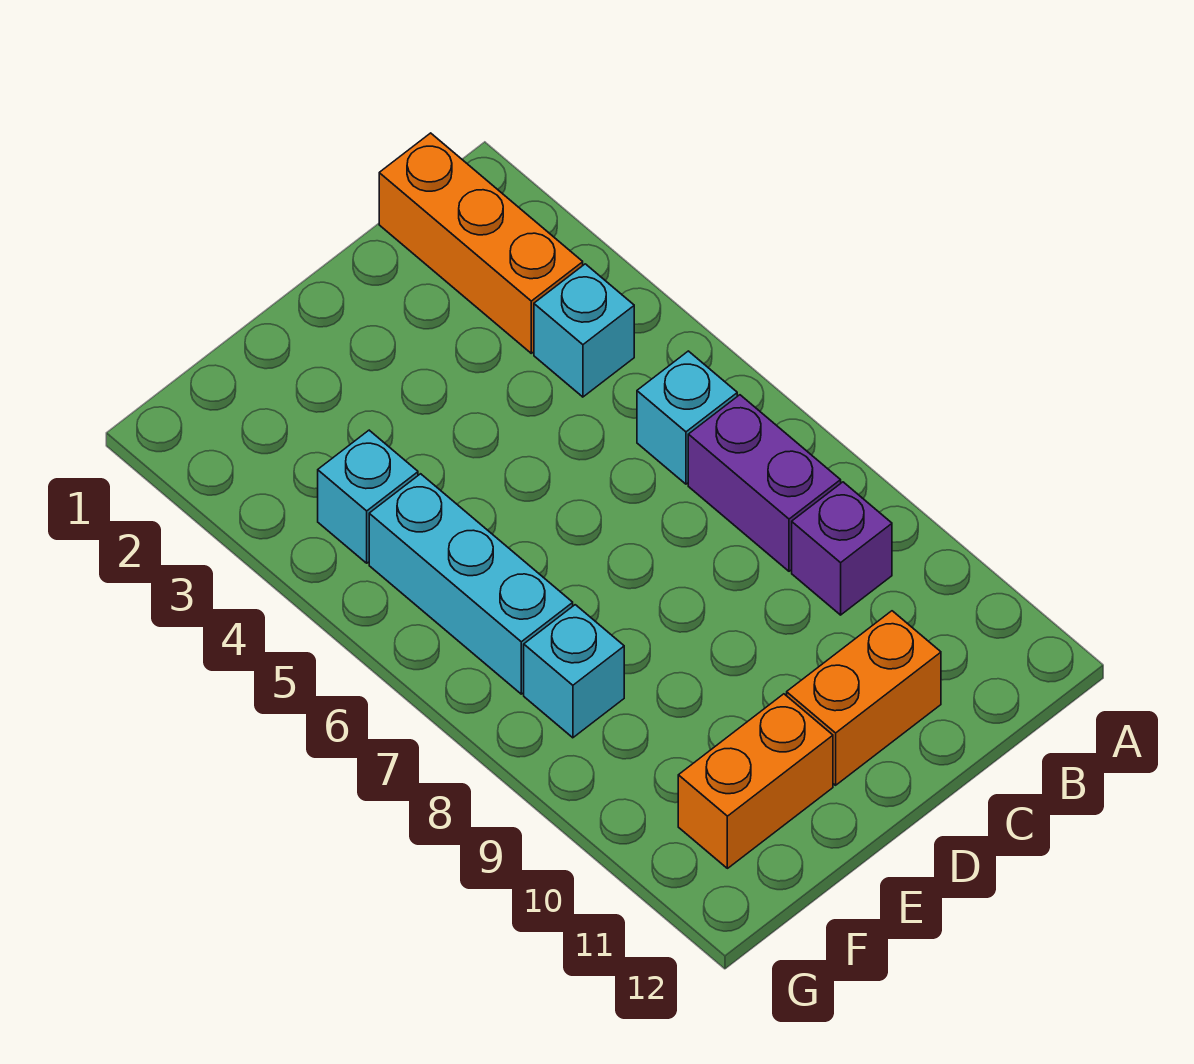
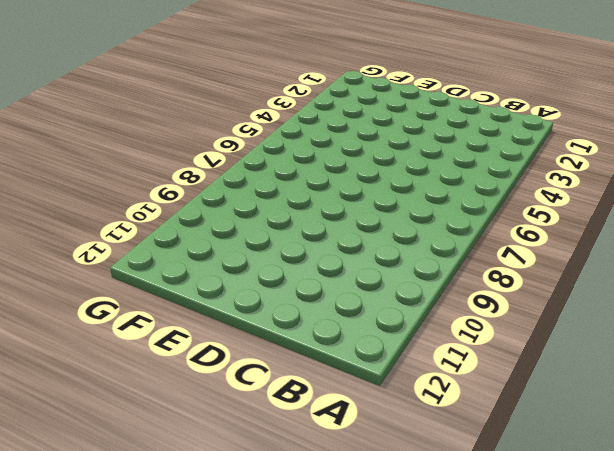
none -> orange brick B1:B3 level 1
none -> cyan brick B4 level 1

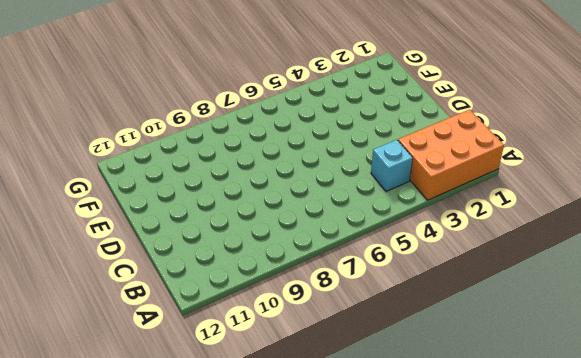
orange brick A1:B3 level 1 -> orange brick B1:B3 level 1
none -> cyan brick B6 level 1
none -> purple brick B7:B8 level 1

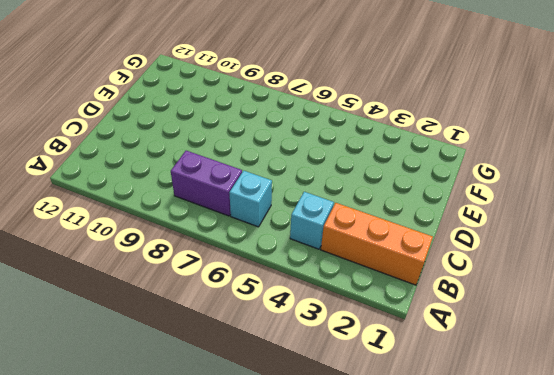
none -> purple brick B9 level 1
none -> orange brick C11:D11 level 1

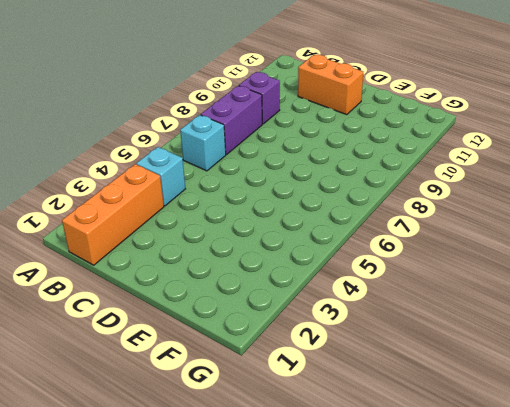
none -> orange brick E11:F11 level 1
none -> cyan brick F4 level 1

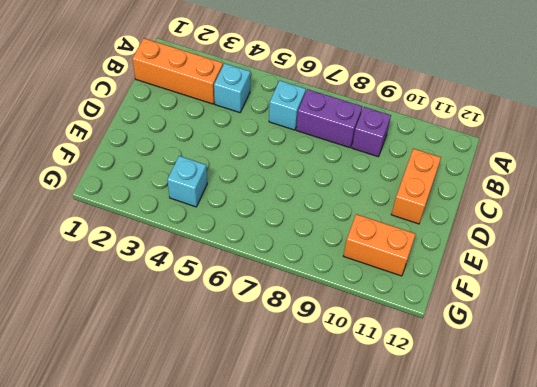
orange brick F10:F11 level 1 -> orange brick E11:F11 level 1
none -> cyan brick F5:F7 level 1
none -> cyan brick F8 level 1

